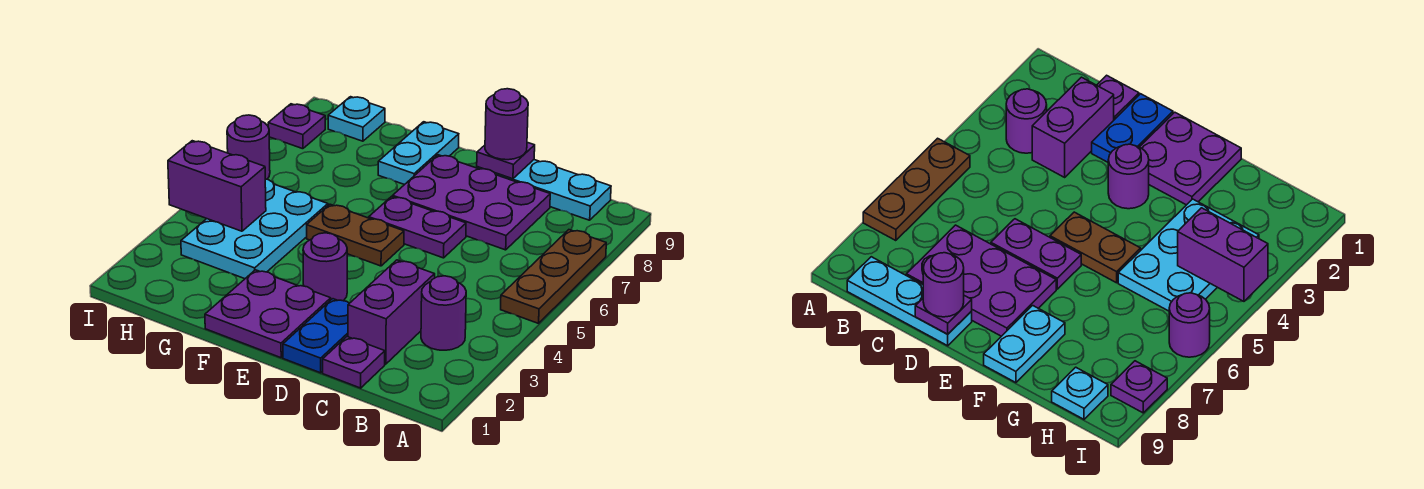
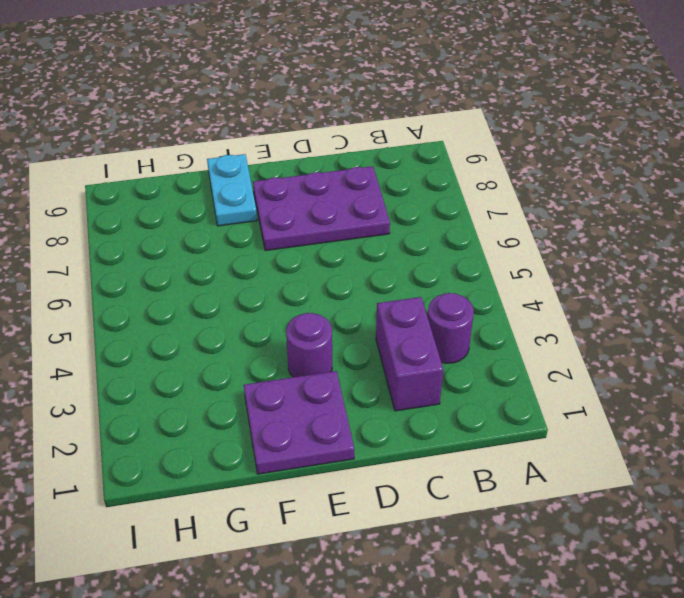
none -> brown plate A5:A7 level 1
none -> cyan plate B9:D9 level 1
none -> purple plate C1 level 1

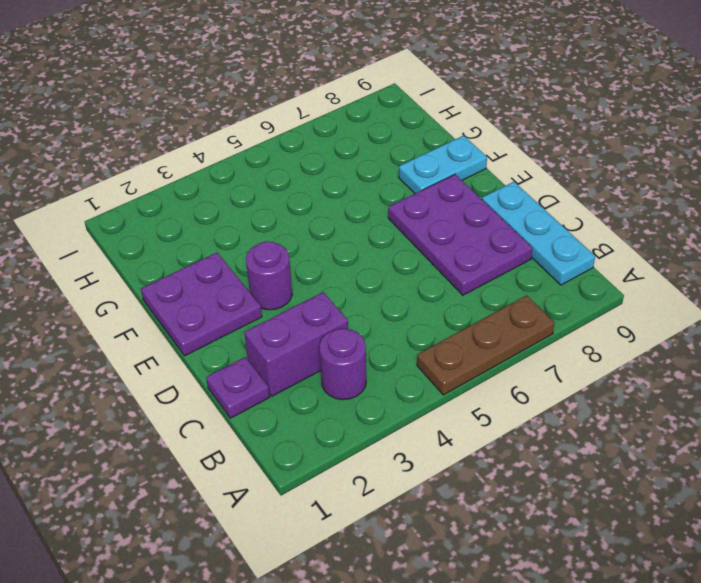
none -> blue plate D1:D2 level 1
none -> purple plate D6:E6 level 1
none -> brown plate E5:F5 level 1

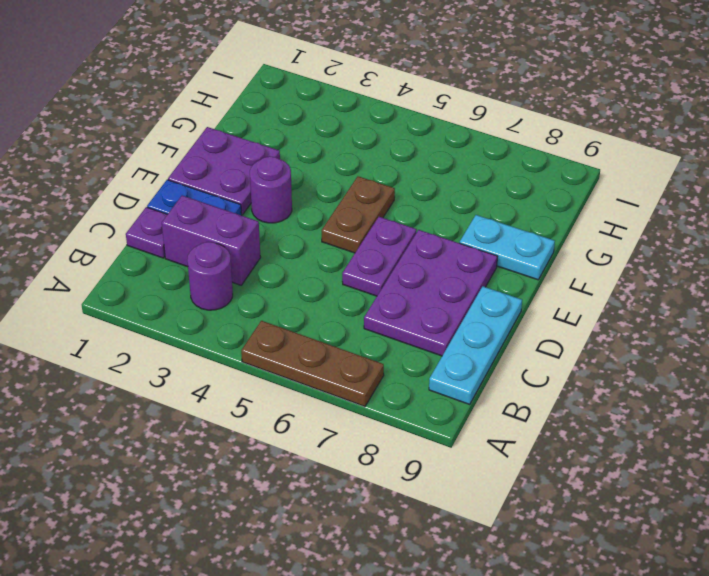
none -> cyan plate G3:H5 level 1
none -> cyan plate H9 level 1
none -> purple round brick I6 level 1

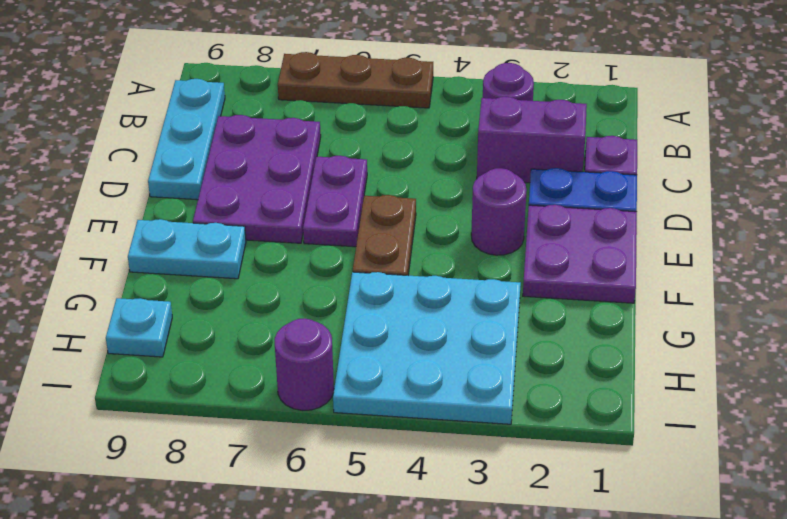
cyan plate G3:I5 level 1 -> cyan plate G3:H5 level 1
none -> purple plate I8 level 1
none -> purple plate D9 level 2
none -> purple brick H4:I4 level 2

